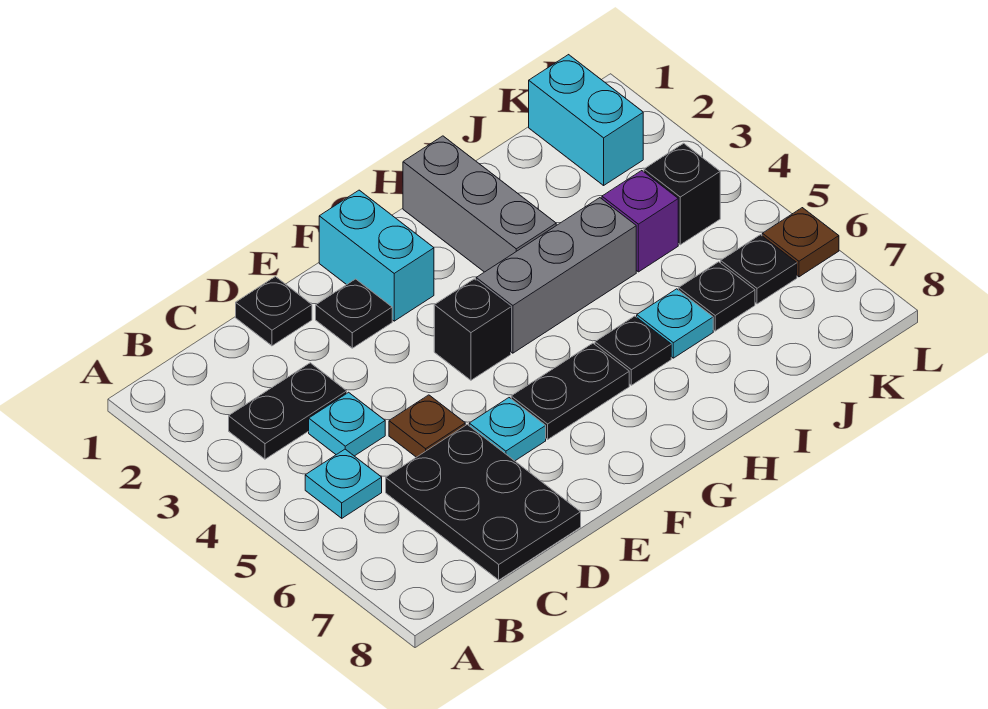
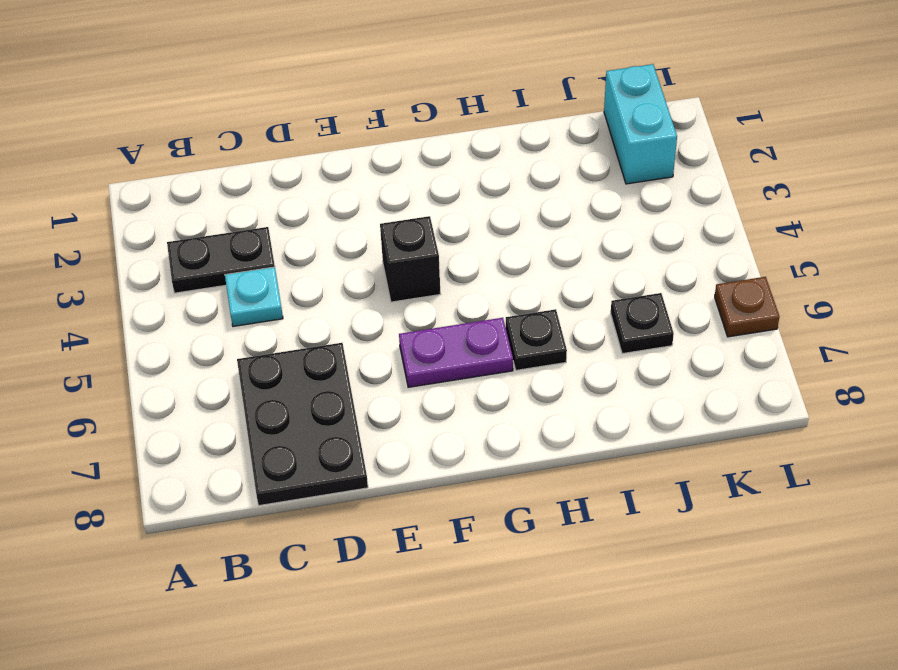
purple plate F6:G6 level 1 -> black plate F6:G6 level 1
none -> cyan plate B5 level 1
none -> black plate D1 level 1
none -> brown plate D5 level 1

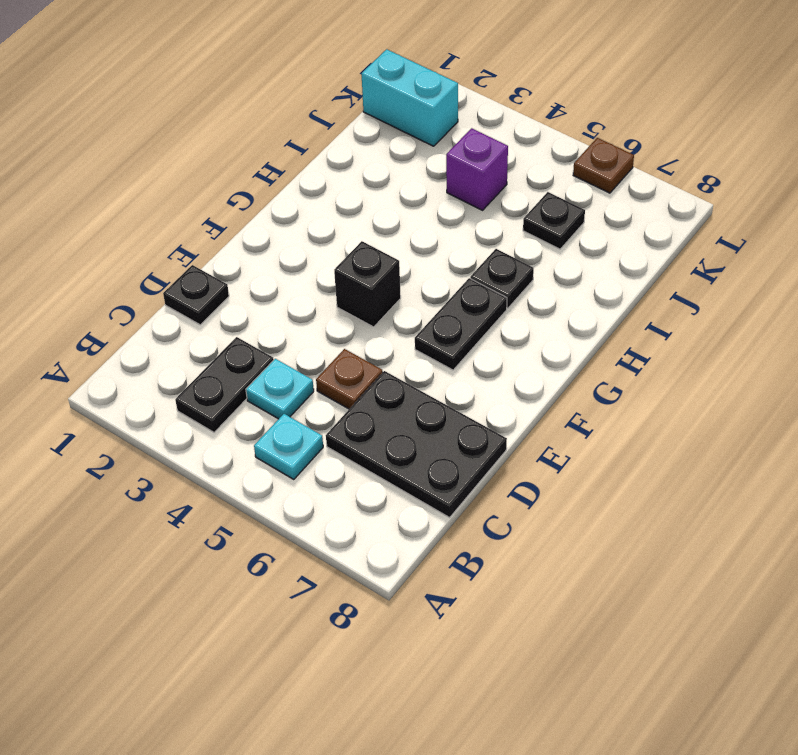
none -> black plate E2 level 1
none -> cyan plate E6 level 1
none -> cyan brick F1:F2 level 1

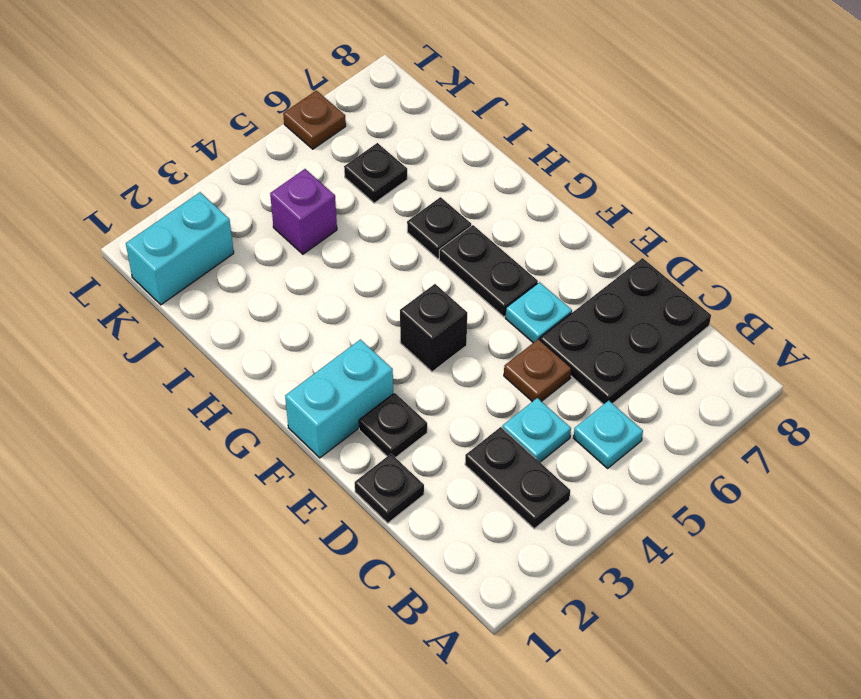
none -> grey brick G4:I4 level 1
none -> grey brick H1:H3 level 1
none -> cyan plate I6 level 1

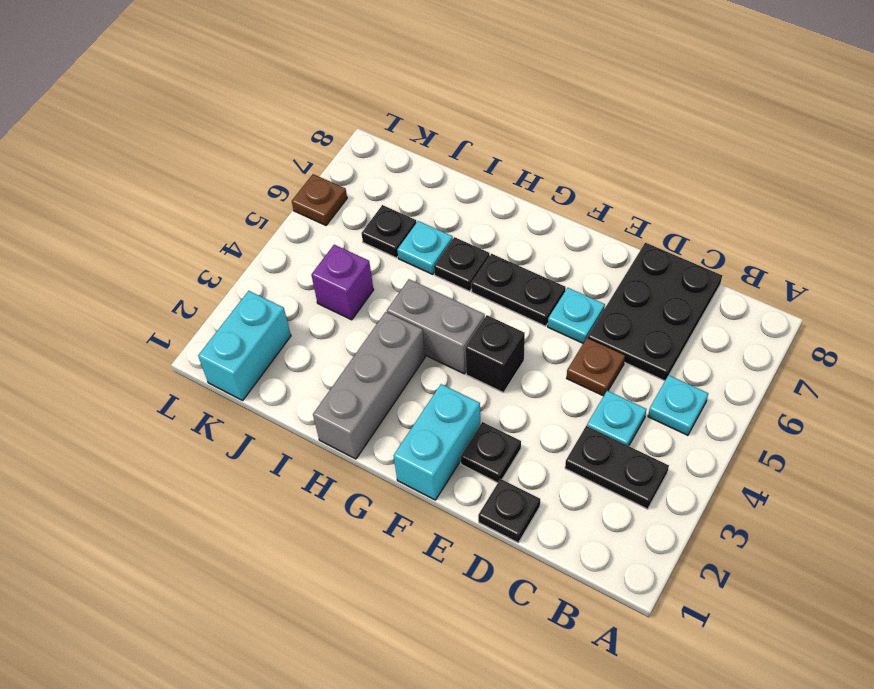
grey brick G4:H4 level 1 -> grey brick G4:I4 level 1
none -> black brick K4 level 1
none -> black plate K6 level 1

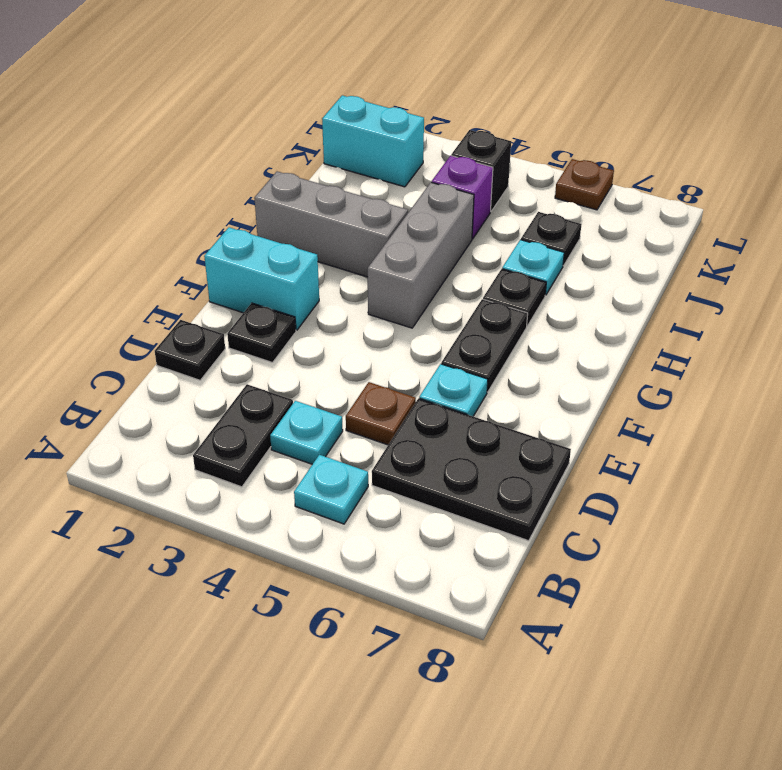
none -> black brick F4 level 1
none -> black plate K6 level 1

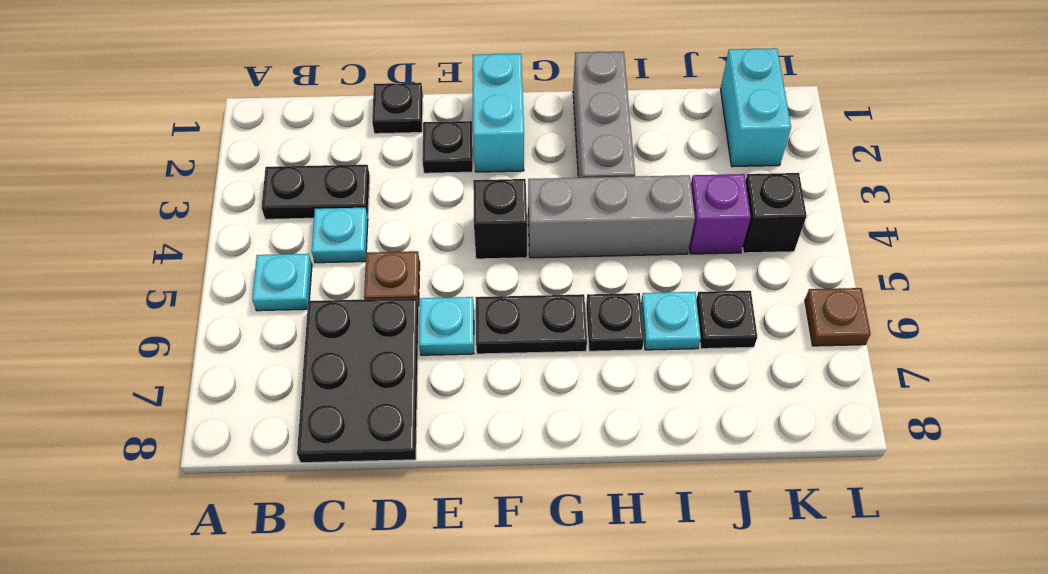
none -> black plate K6 level 1

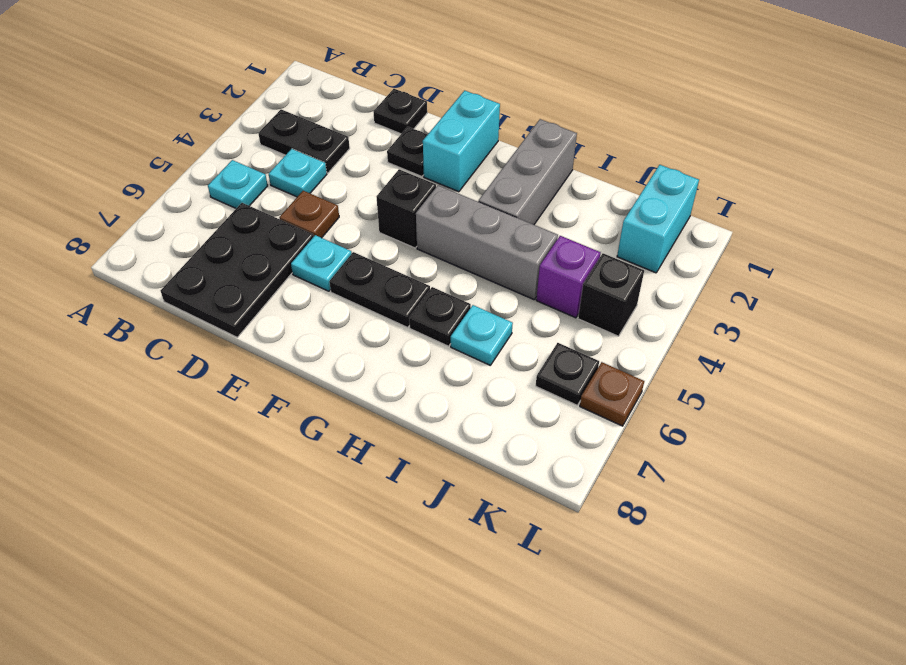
none -> black plate J6 level 1

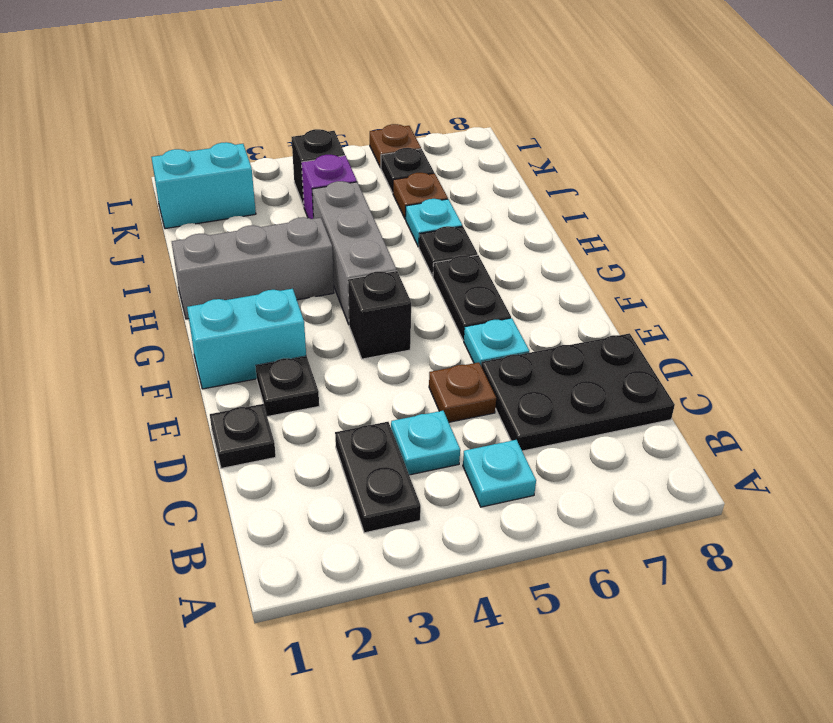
brown plate J6 level 1 -> black plate J6 level 1

